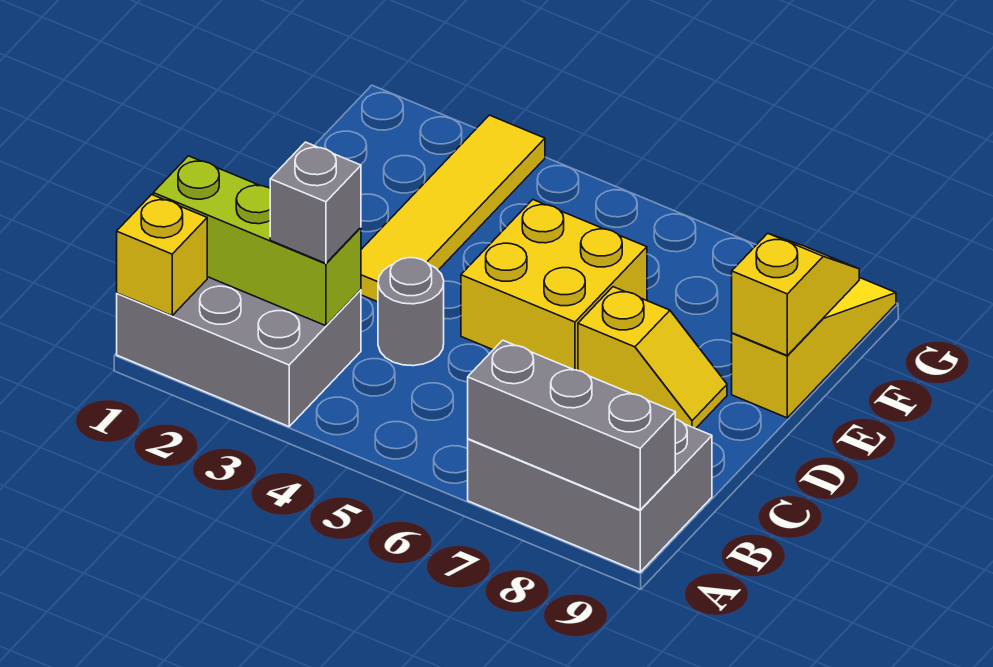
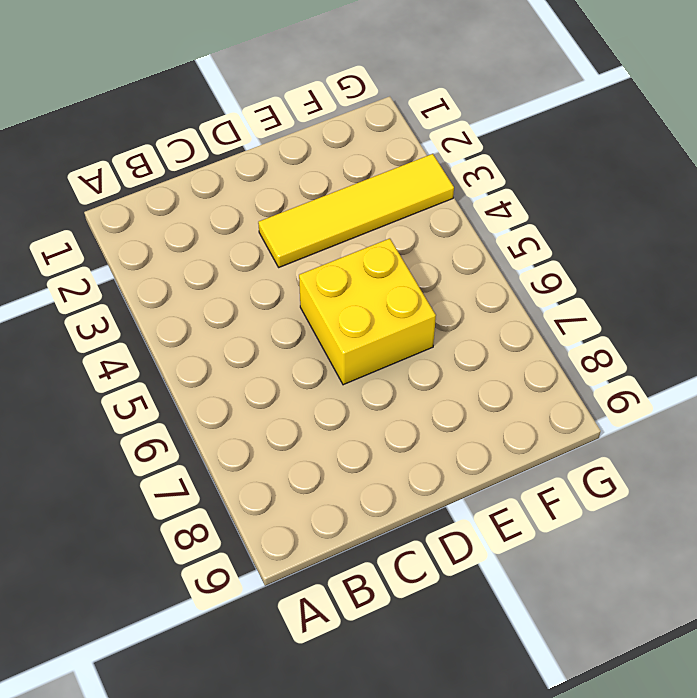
none -> grey brick A1:B3 level 1
none -> grey brick A7:B9 level 1
none -> grey round brick C4 level 1

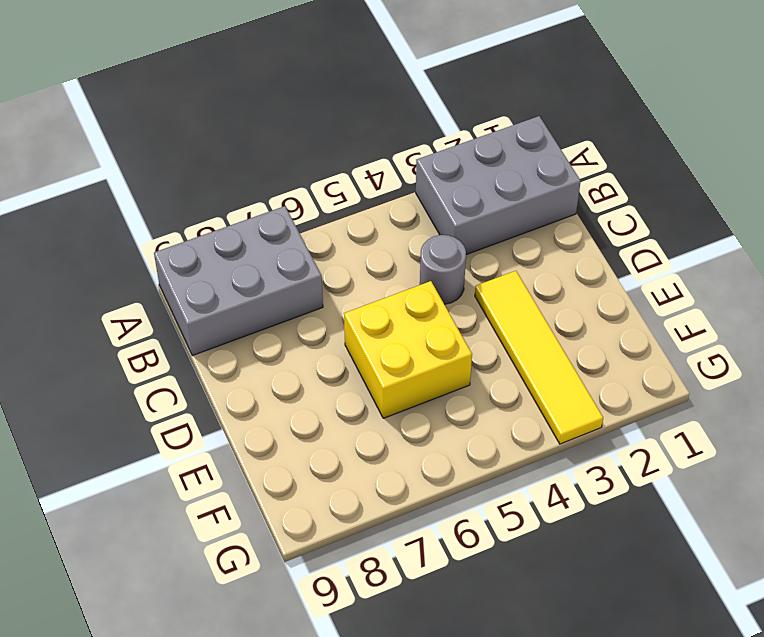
none -> yellow slope D7:D8 level 1 top 7
none -> yellow slope E9:G9 level 1 top E
none -> yellow brick A1 level 2

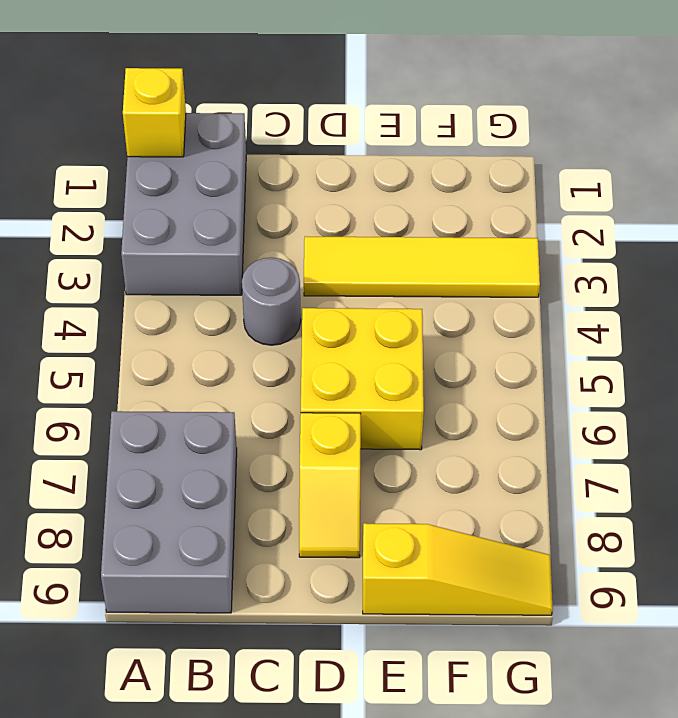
none -> grey brick A7:A9 level 2
none -> lime brick B1:B3 level 2
none -> yellow slope E9:F9 level 2 top E

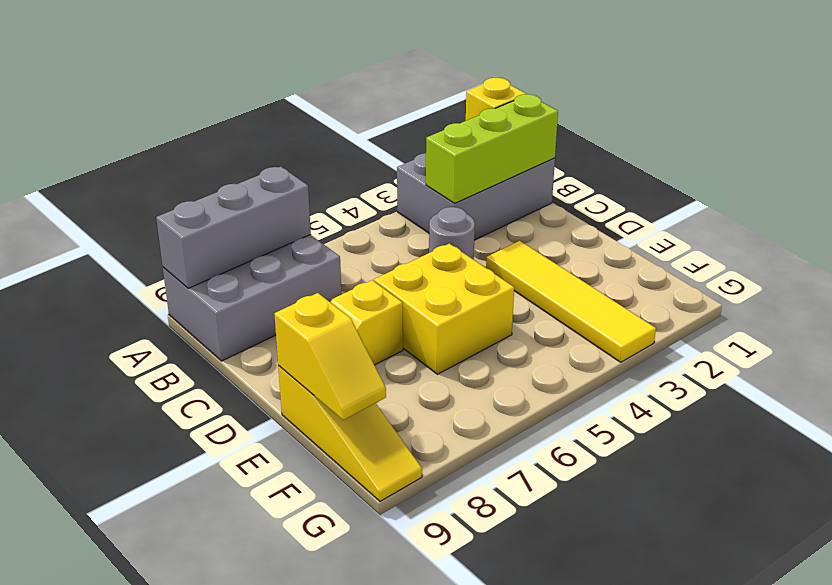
none -> grey brick B3 level 3

